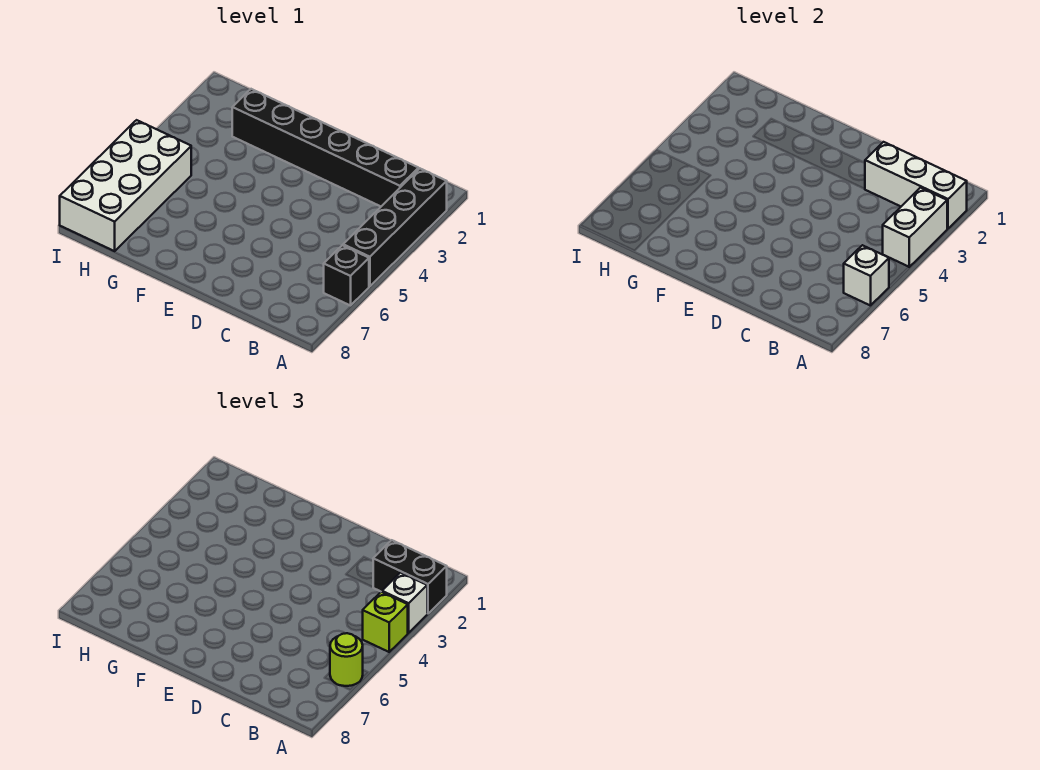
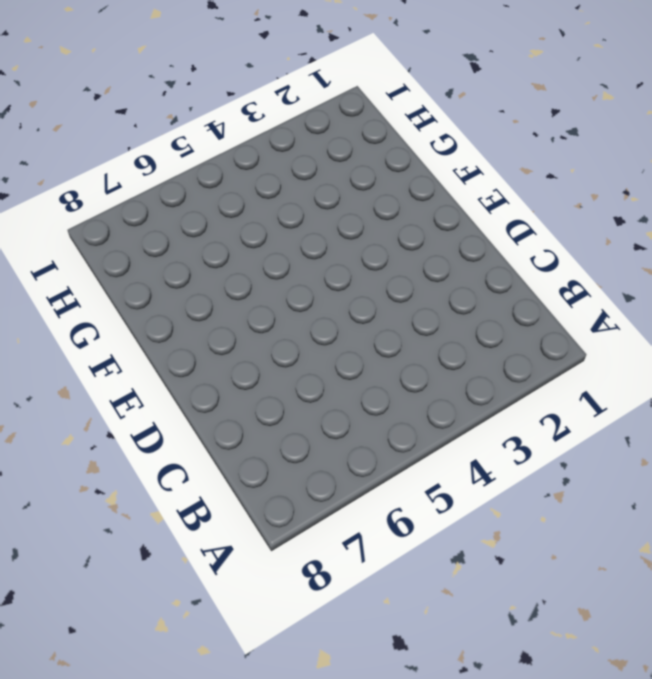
none -> black brick A2:A5 level 1
none -> black brick A6 level 1

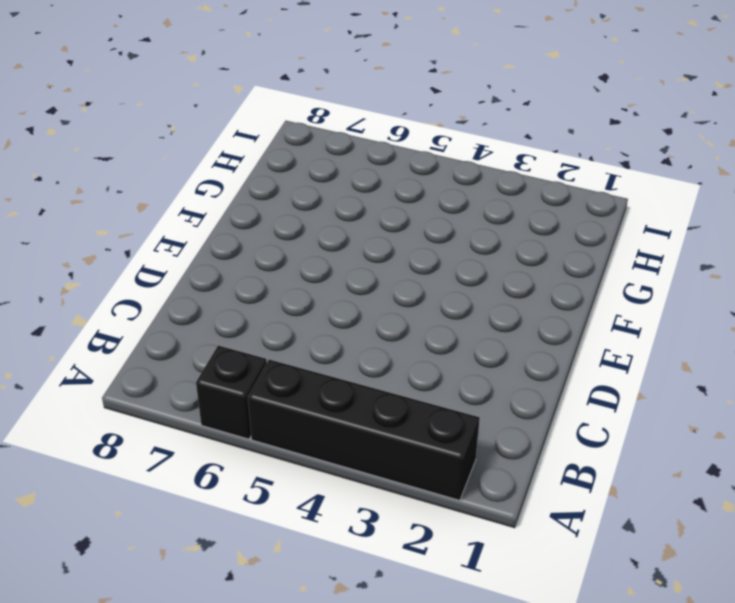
none -> black brick B2:G2 level 1
none -> white brick H5:I8 level 1

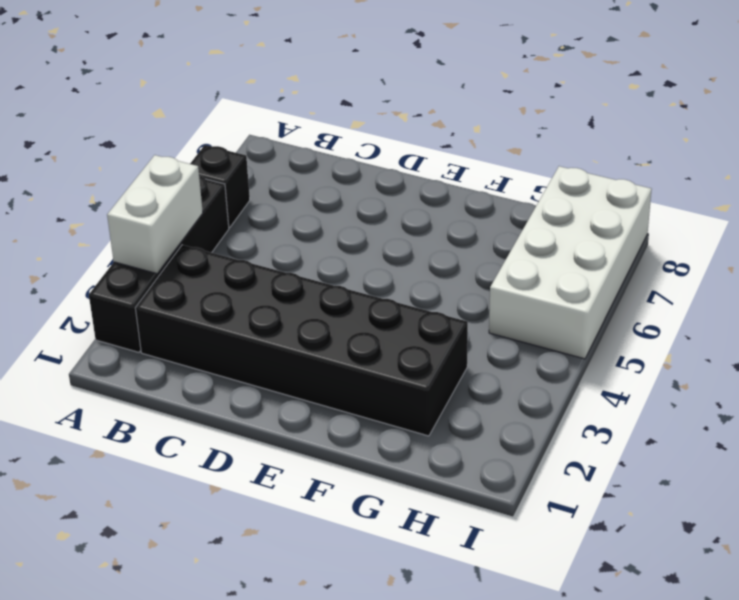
black brick B2:G3 level 1 -> black brick B2:G2 level 1
none -> white brick A2:C2 level 2
none -> white brick A6 level 2

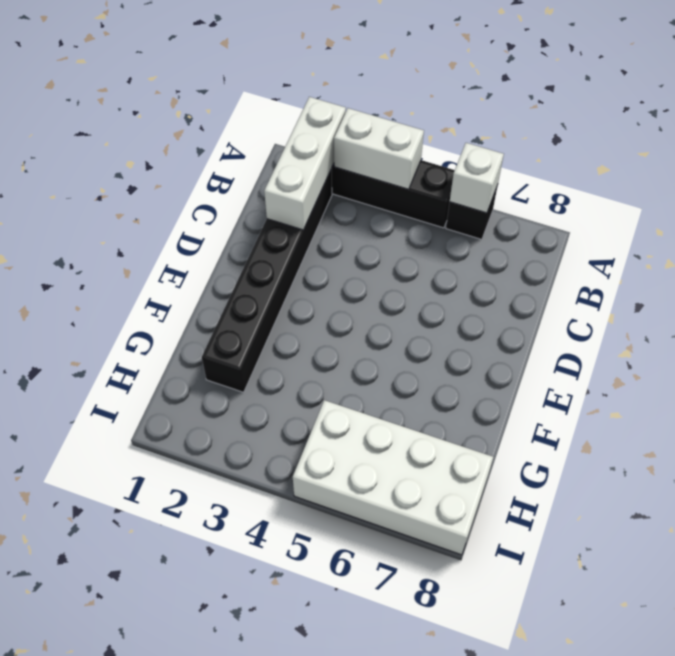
none -> black brick A2:B2 level 3
none -> white brick A3 level 3

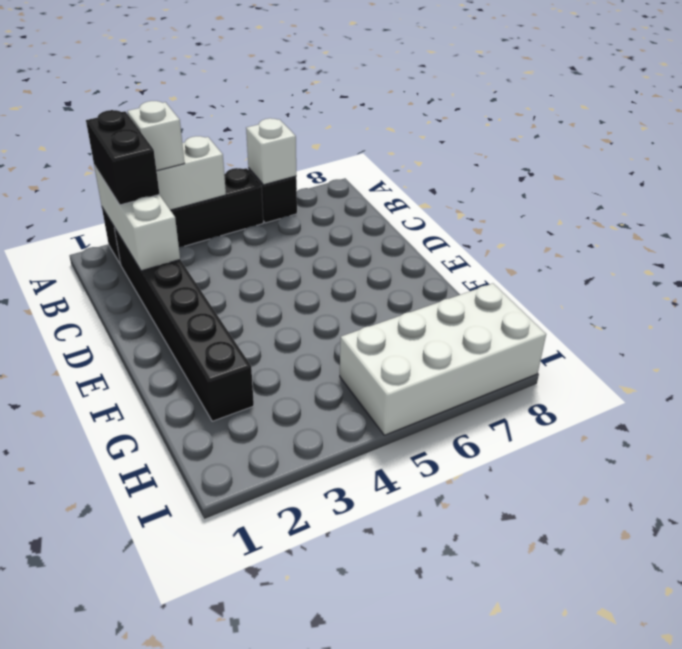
none -> lime brick A4 level 3
none -> lime round brick A6 level 3

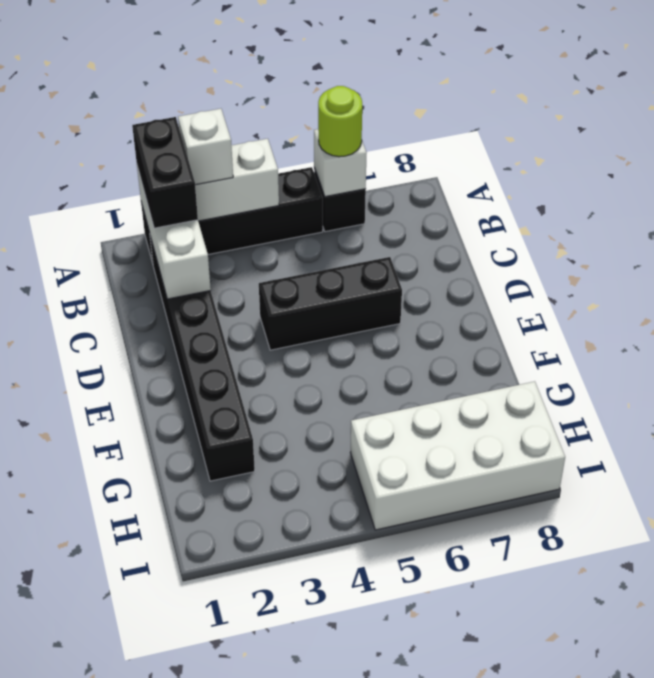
black brick D4:D6 level 1 -> none
none -> lime brick A4 level 3

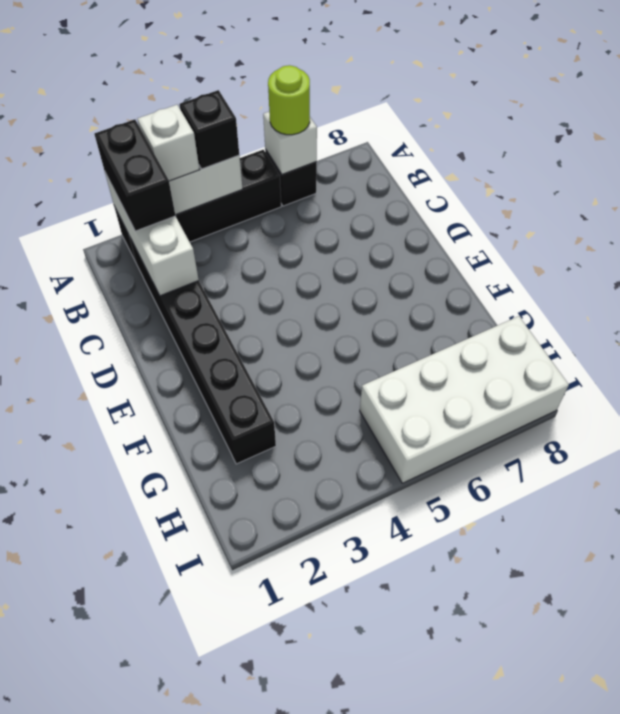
black brick A4 level 3 -> lime brick A4 level 3

